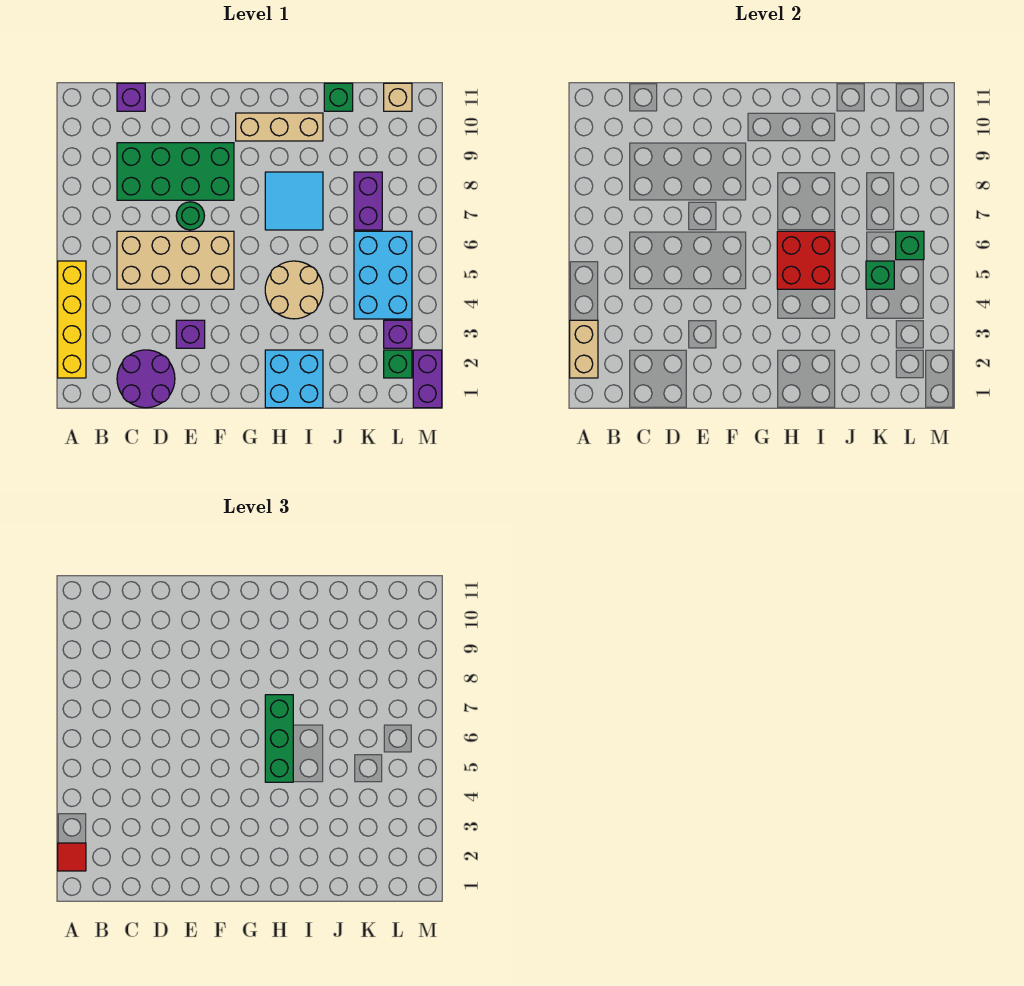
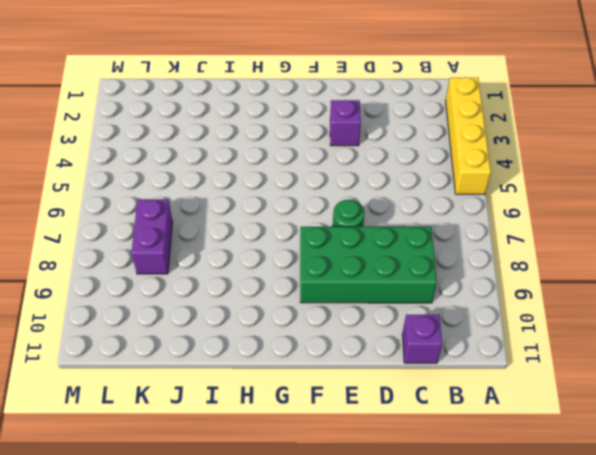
none -> purple round brick C1:D2 level 1
none -> tan brick C5:F6 level 1
none -> tan brick G10:I10 level 1

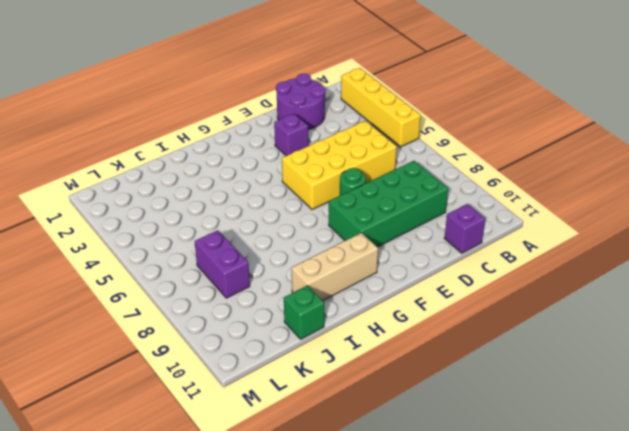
yellow brick C5:F6 level 1 -> tan brick C5:F6 level 1
none -> cyan brick H1:I2 level 1
none -> tan round brick H4:I5 level 1
none -> cyan tile H7:I8 level 1

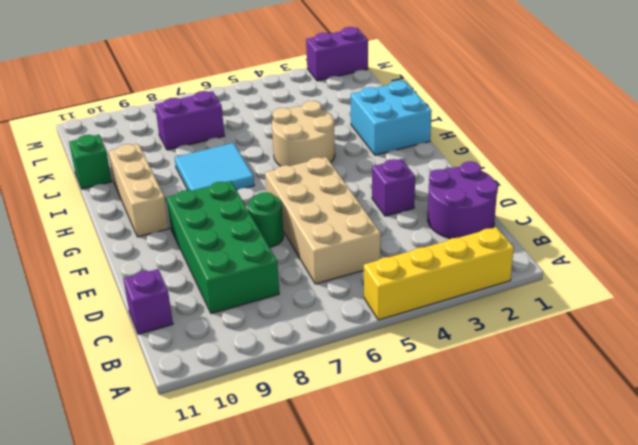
none -> cyan brick K4:L6 level 1
none -> green brick L2 level 1
none -> purple brick L3 level 1

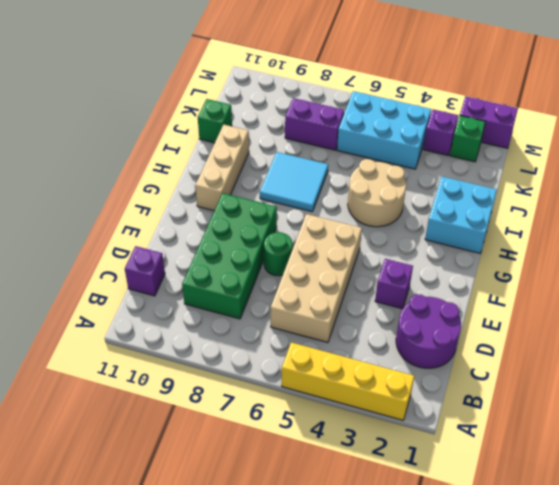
none -> tan brick L11 level 1
none -> tan brick A2:A3 level 2
none -> red brick H5:I6 level 2

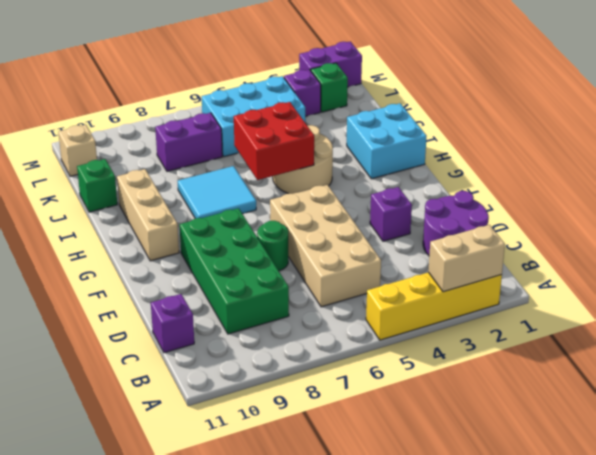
none -> green brick K5 level 2
none -> green brick L6 level 2
none -> red tile A2 level 3

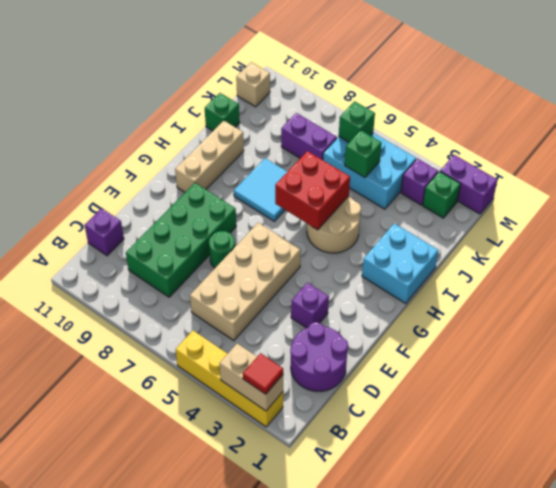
none -> green brick H5:H7 level 3

